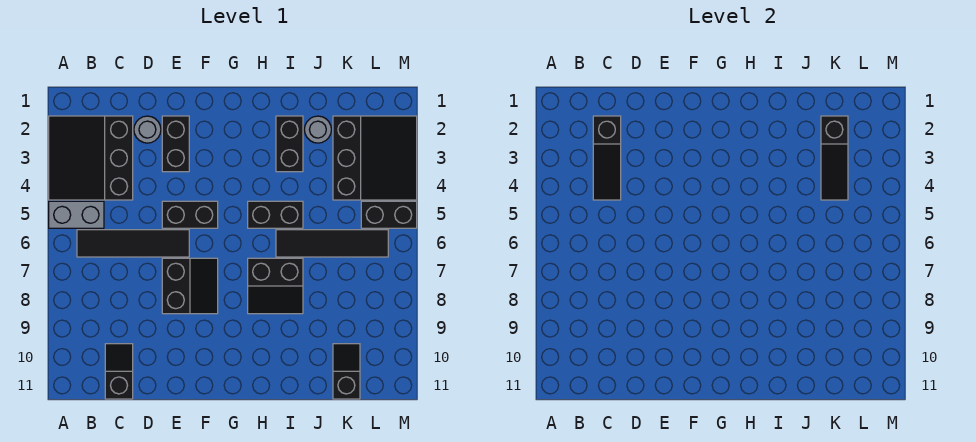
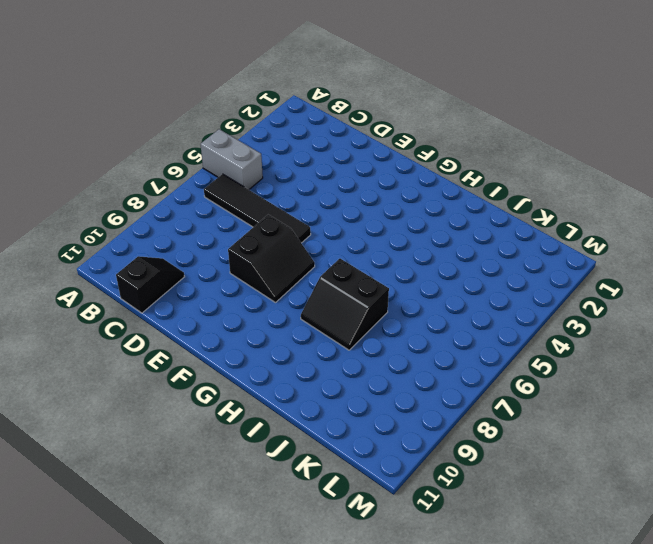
none -> black slope A2:C4 level 1 top C
none -> grey round brick D2 level 1
none -> black brick E2:E3 level 1

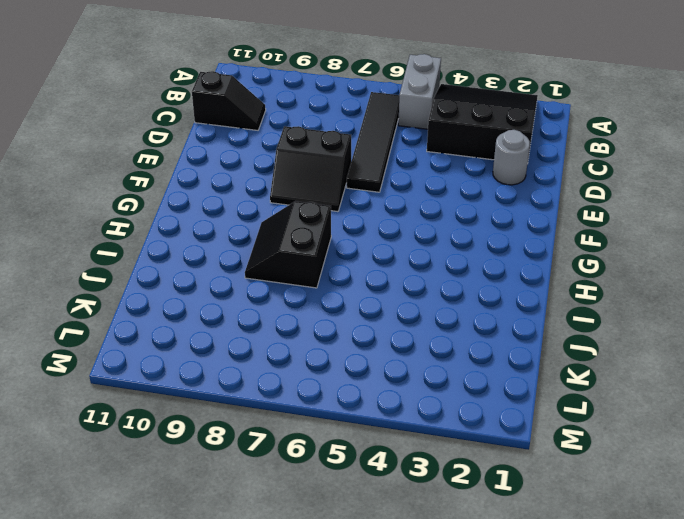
none -> black brick E2:E3 level 1
none -> black brick E5:F5 level 1
none -> black brick H5:I5 level 1

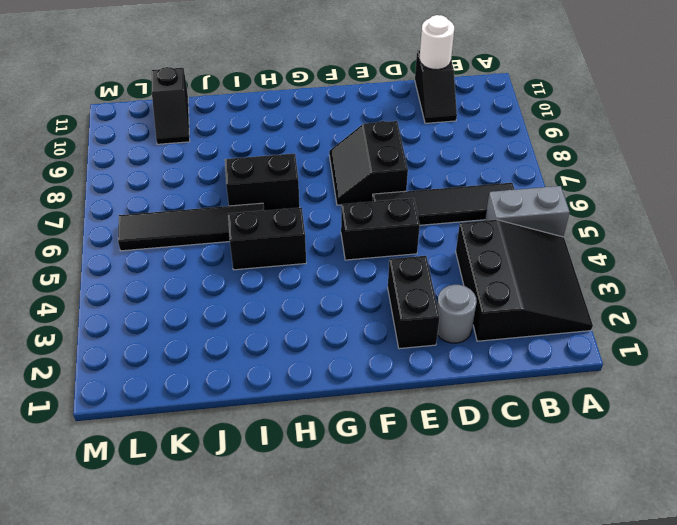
white round brick C11 level 2 -> none
none -> black brick I2:I3 level 1
none -> grey round brick J2 level 1
none -> black slope K2:M4 level 1 top K

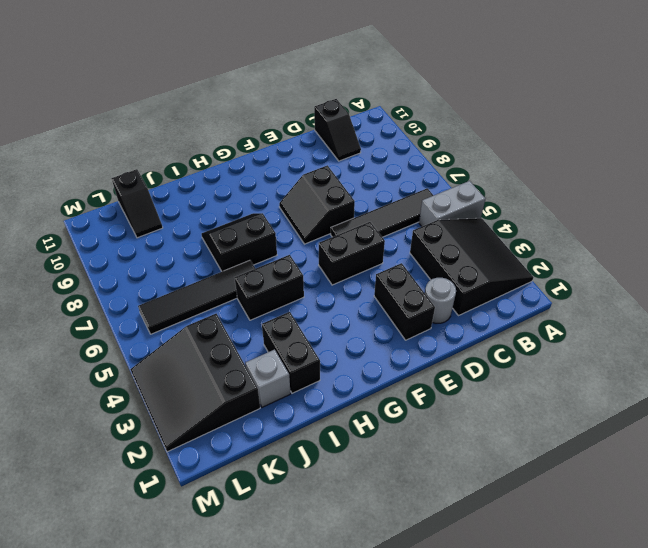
grey brick J2 level 1 -> grey round brick J2 level 1
none -> black brick L5:M5 level 1
none -> black slope C2:C4 level 2 top 2
none -> black slope K2:K4 level 2 top 2

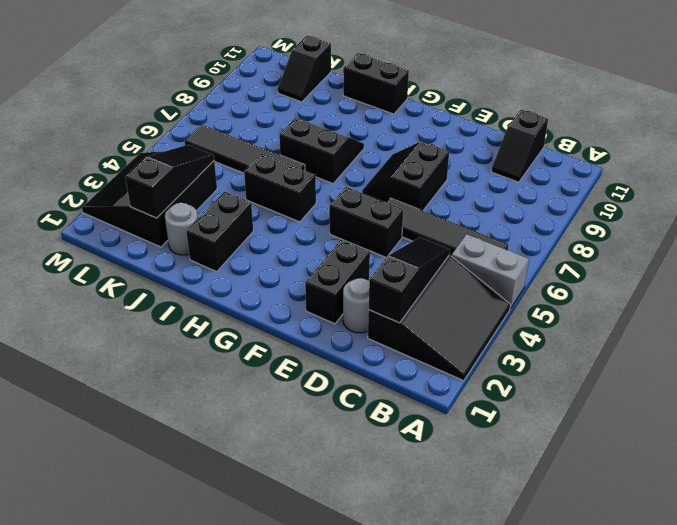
black brick H11:I11 level 1 -> black brick L5:M5 level 1

